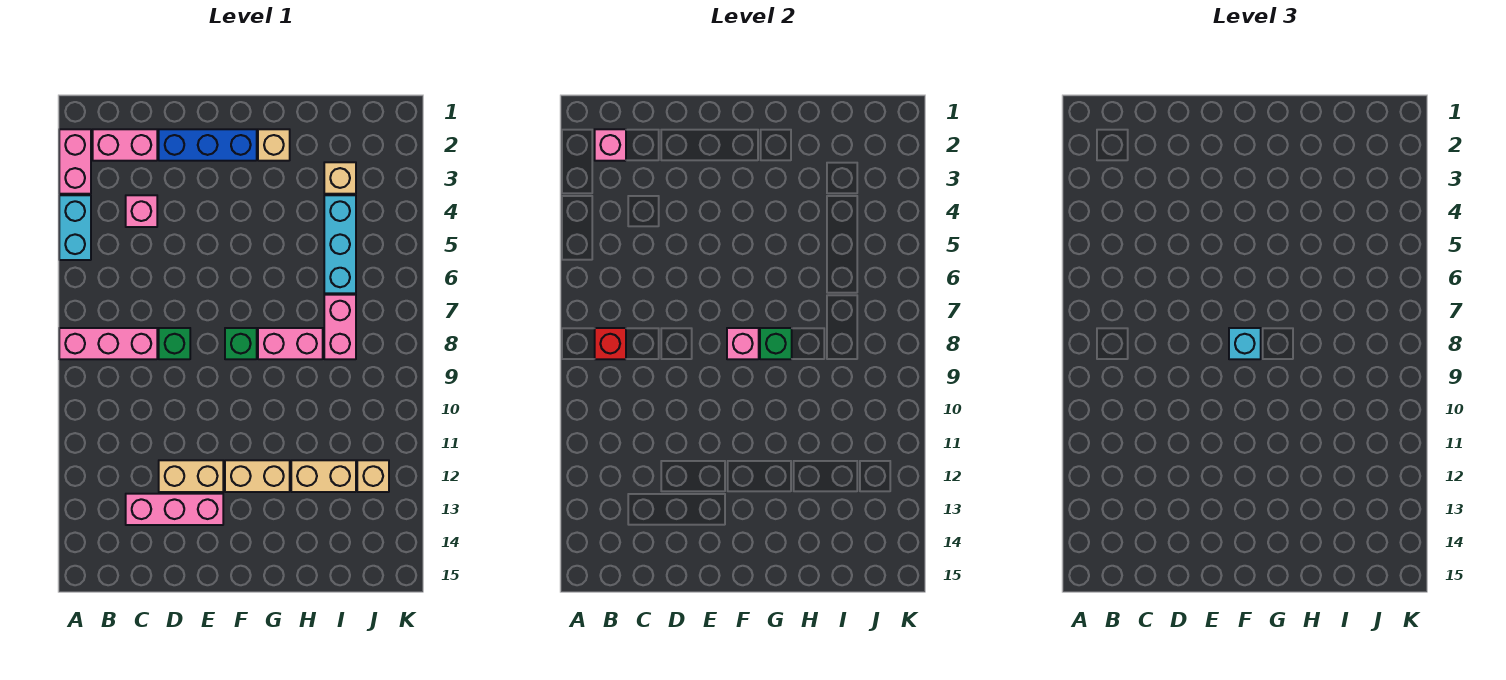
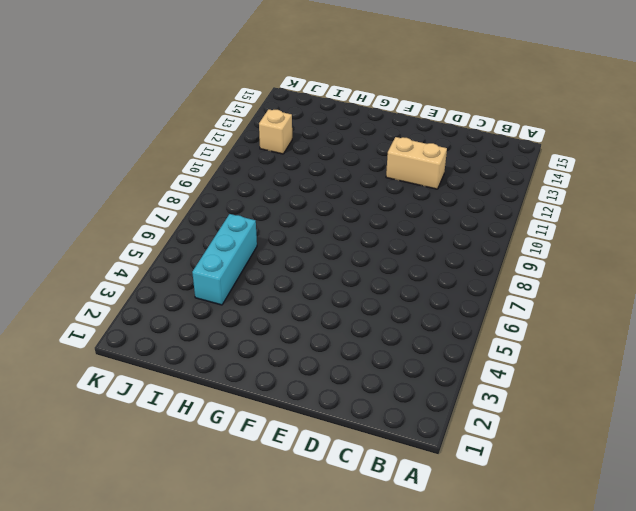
none -> pink brick A2:A3 level 1
none -> cyan brick A4:A5 level 1
none -> pink brick A8:C8 level 1

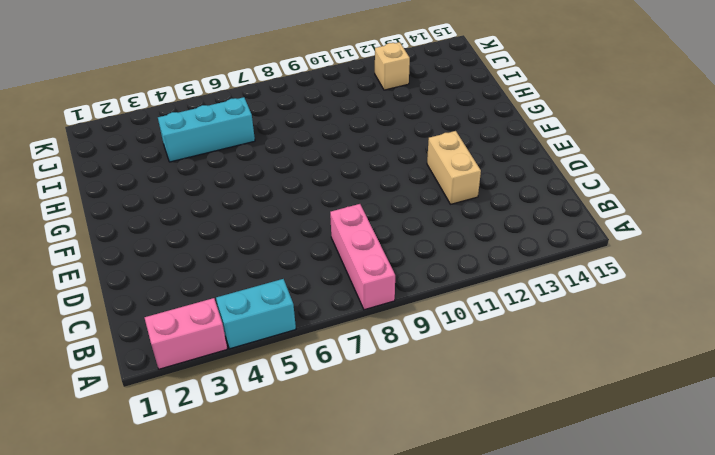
none -> pink brick B2:C2 level 1
none -> pink brick C4 level 1
none -> pink brick C13:E13 level 1

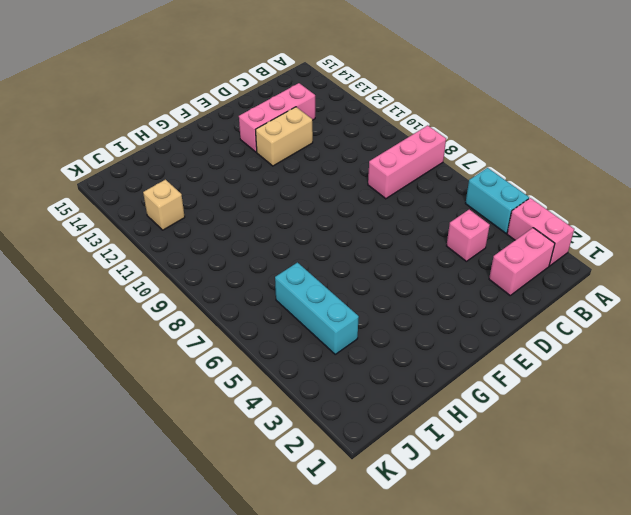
none -> blue brick D2:F2 level 1
none -> green brick D8 level 1
none -> green brick F8 level 1

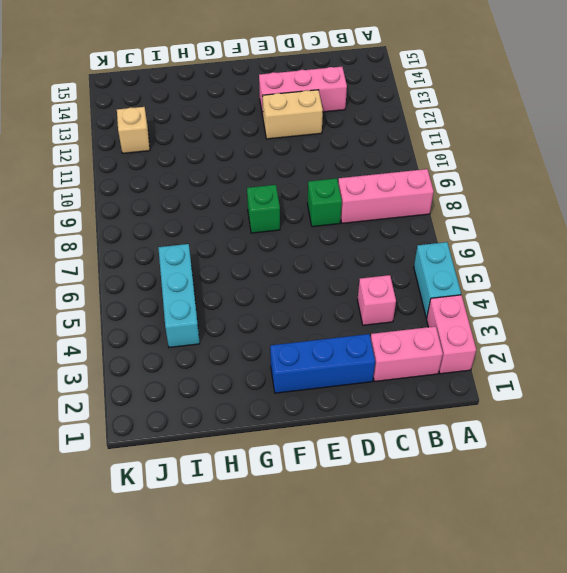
none -> tan brick F12:G12 level 1
none -> tan brick G2 level 1
none -> pink brick G8:H8 level 1

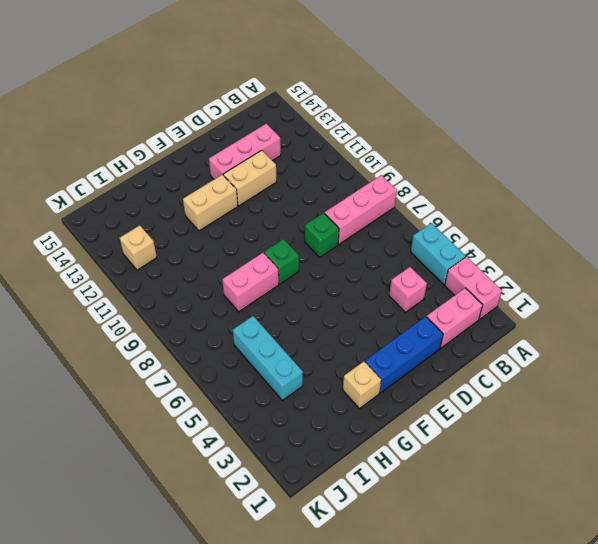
none -> tan brick H12:I12 level 1
none -> tan brick I3 level 1
none -> pink brick I7:I8 level 1

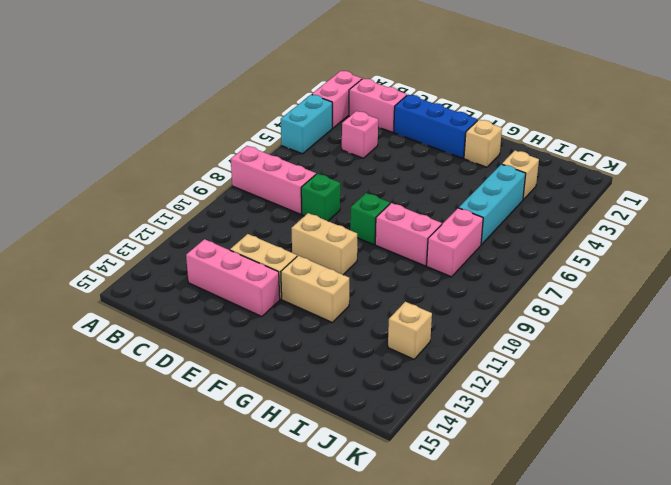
tan brick E10:F10 level 1 -> tan brick H12:I12 level 1
none -> pink brick B2 level 2
none -> red brick B8 level 2
none -> pink brick F8 level 2

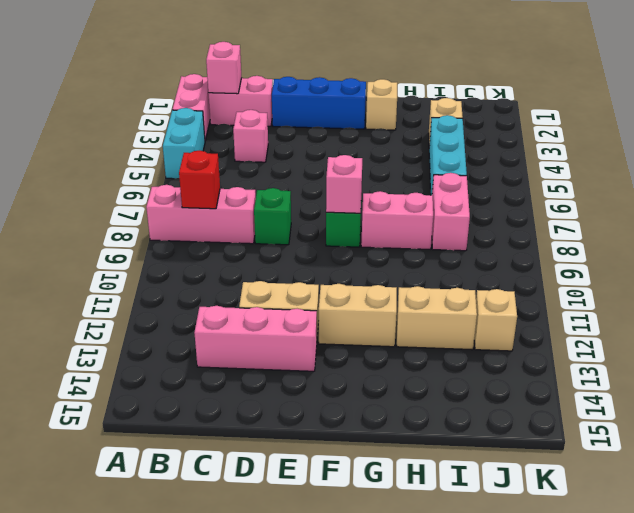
none -> green brick G8 level 2
none -> cyan brick F8 level 3

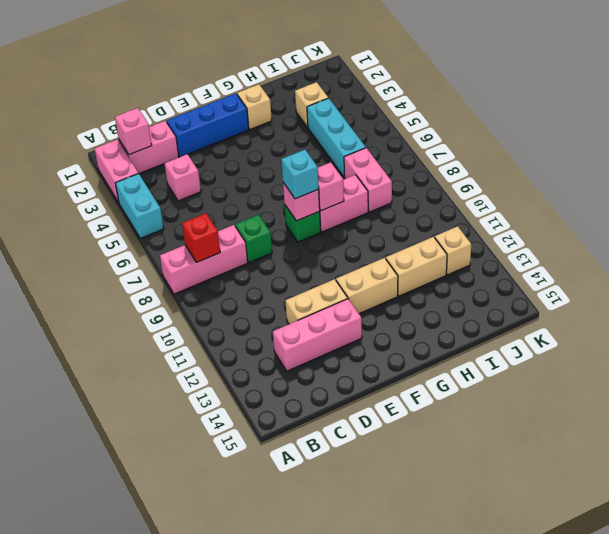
pink brick G8 level 2 -> green brick G8 level 2

